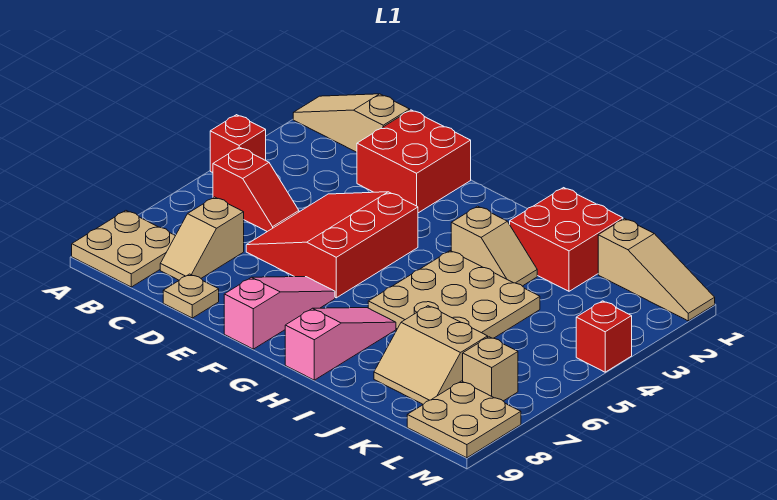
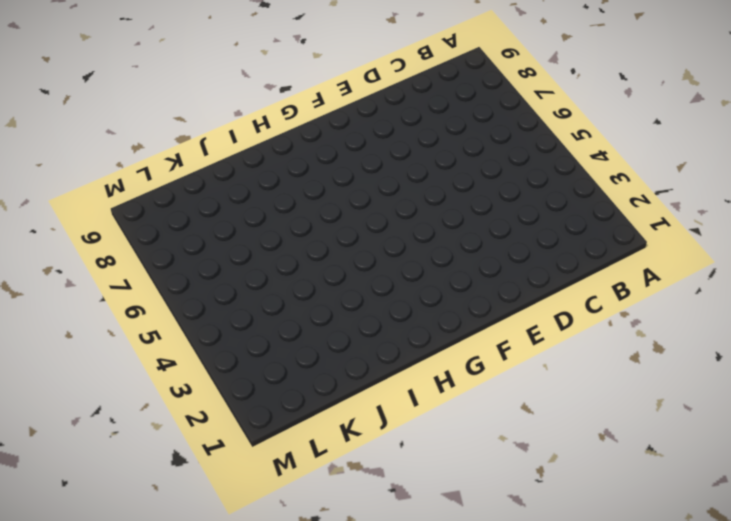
none -> tan slope A1:C1 level 1 top C
none -> red brick A4 level 1
none -> tan plate A8:B9 level 1

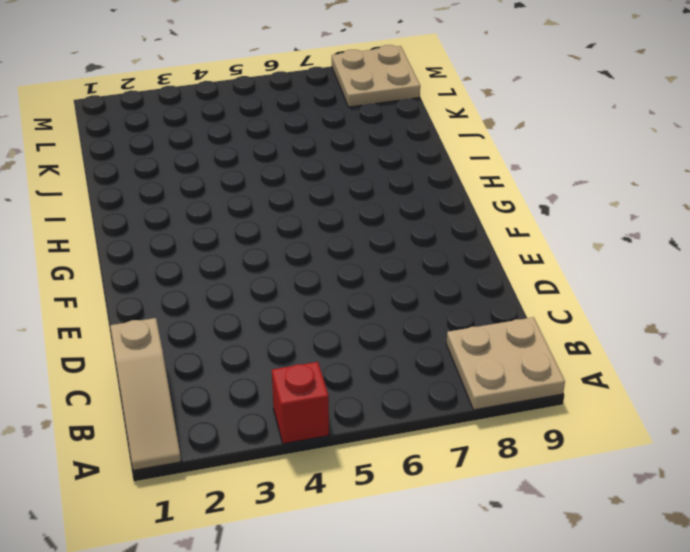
none -> red slope B5:C5 level 1 top B
none -> tan slope C7:C8 level 1 top 7
none -> red brick D1:E2 level 1

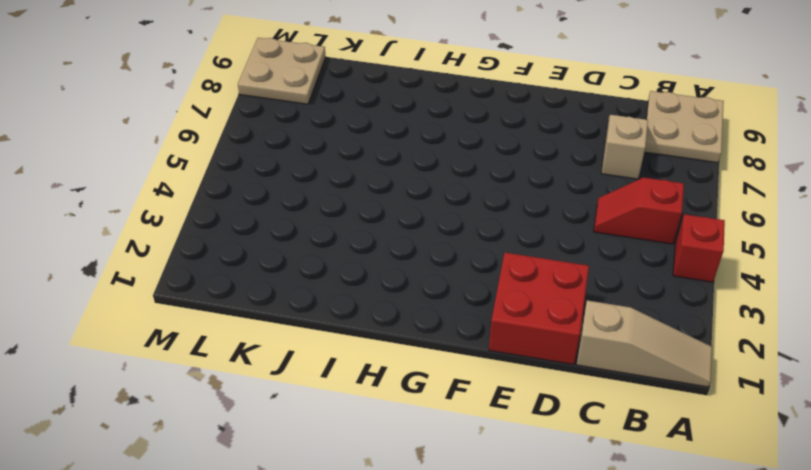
none -> red slope D4:F6 level 1 top F
none -> tan plate D9 level 1
none -> pink slope F7:F9 level 1 top 9

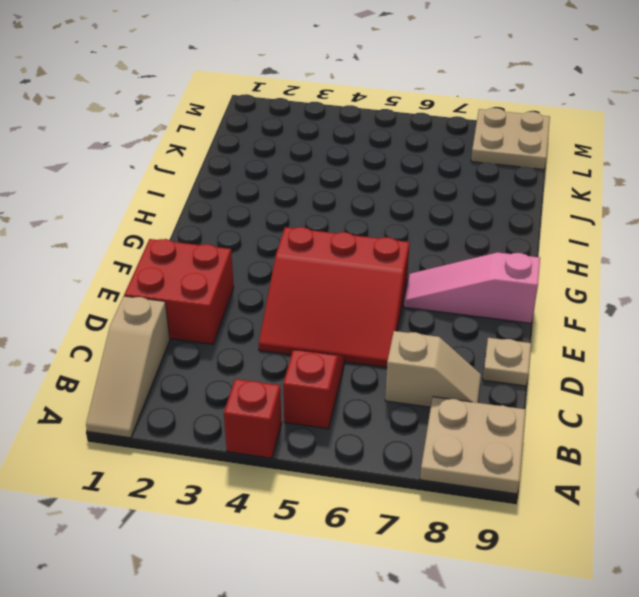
none -> tan slope H3:I3 level 1 top H
none -> tan plate H4:J6 level 1
none -> pink slope H7:H9 level 1 top 9

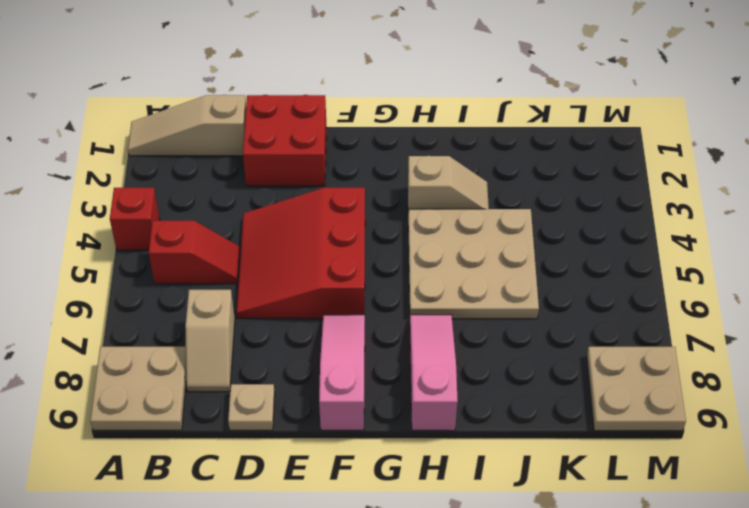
none -> red brick I1:J2 level 1
none -> tan slope J7:K8 level 1 top 7
none -> tan slope K1:M1 level 1 top K

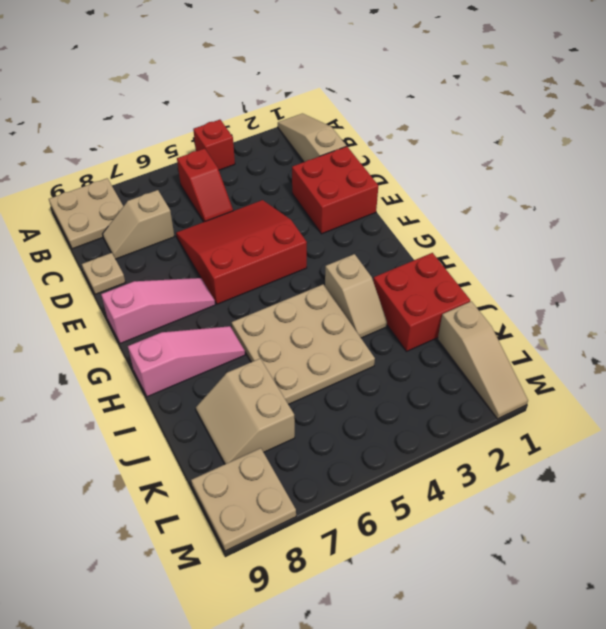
none -> tan brick L7 level 1
none -> red brick M4 level 1

